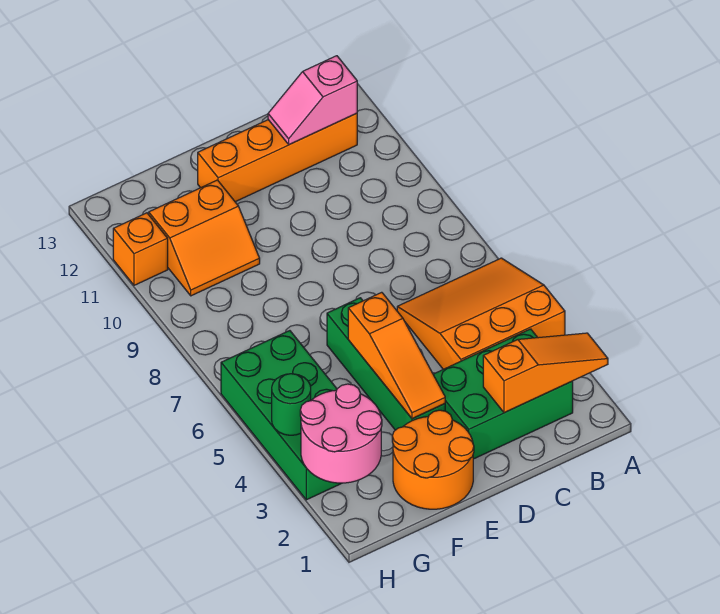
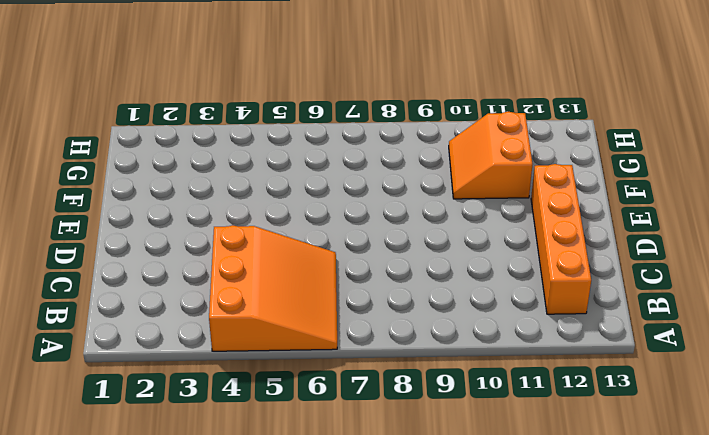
none -> green brick B2:D3 level 1
none -> orange round brick E1:F2 level 1
none -> green brick E3:E6 level 1

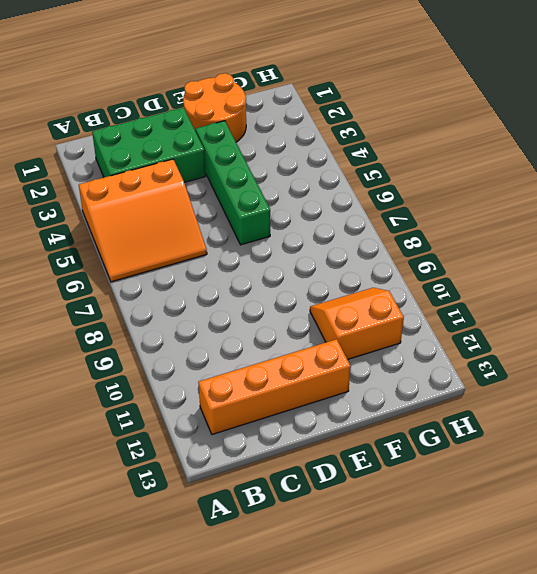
none -> green brick G3:H6 level 1
none -> orange brick H11 level 1
none -> orange slope A2:C2 level 2 top C

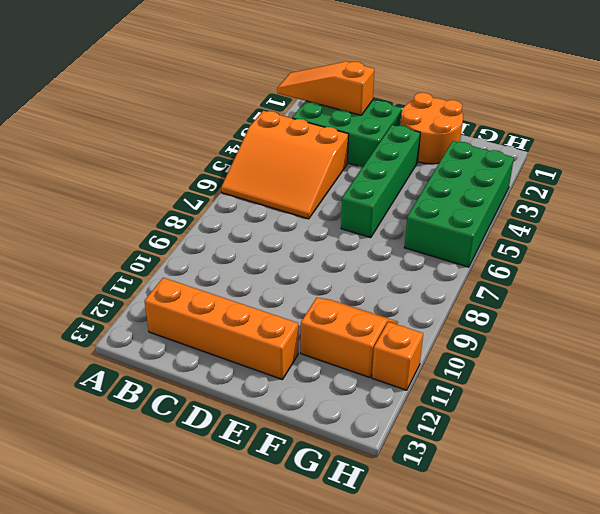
none -> pink slope B12:C12 level 2 top B
none -> orange slope E3:E5 level 2 top 5
none -> pink round brick G2:H3 level 2

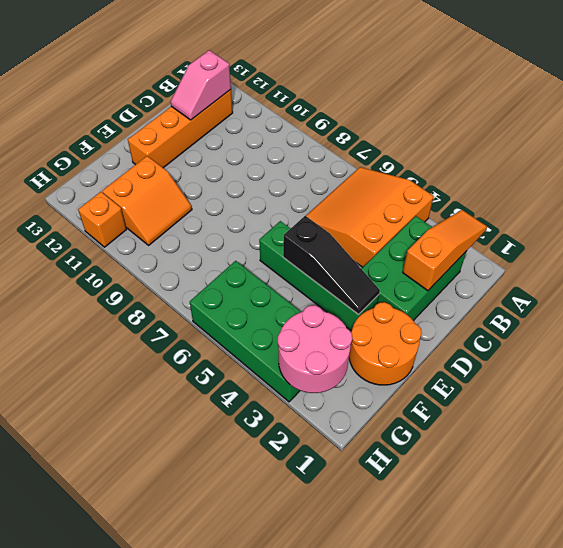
black slope E3:E5 level 2 top 5 -> orange slope E3:E5 level 2 top 5
none -> green round brick H4 level 2

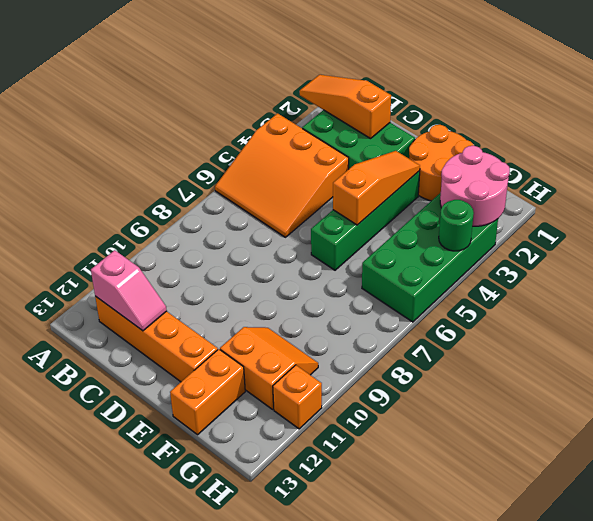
orange brick F12:F13 level 1 -> none

